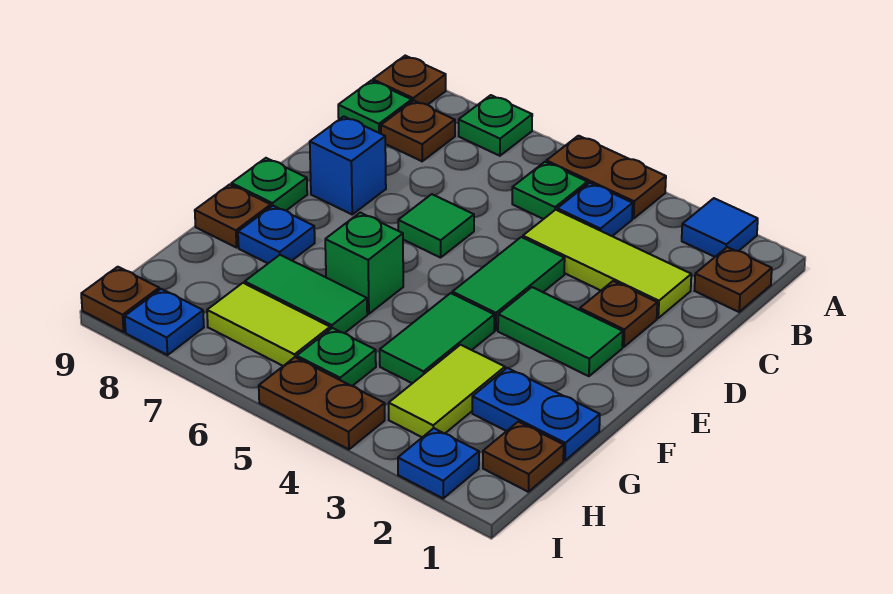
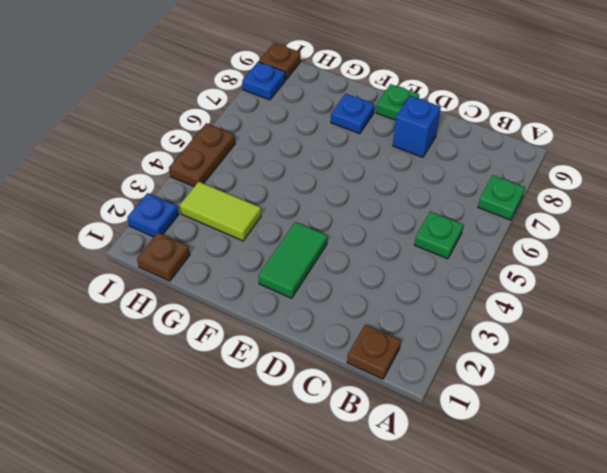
none -> blue tile A2 level 1
none -> brown plate A4:A5 level 1
none -> brown plate A9 level 1
none -> blue plate B4 level 1

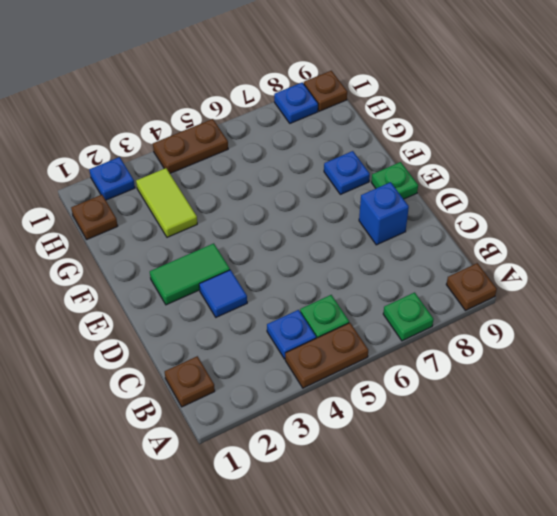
blue tile D3 level 1 -> blue tile A2 level 1
none -> brown plate B8 level 1
none -> green plate B9 level 1
none -> lime tile C2:C4 level 1
none -> brown plate D2 level 1

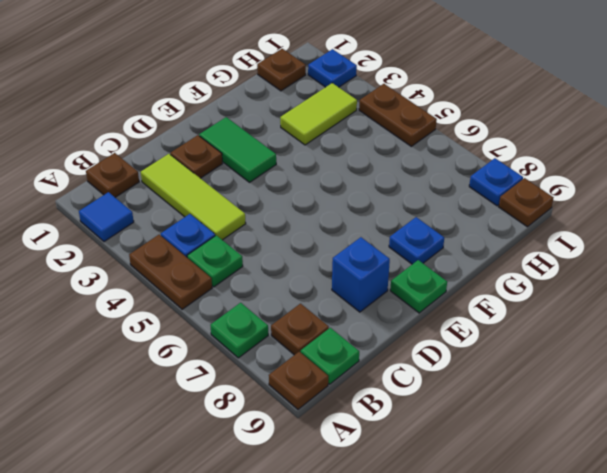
none -> green tile D4:E4 level 1
none -> green tile D6 level 1
none -> green tile F4:G4 level 1
none -> green brick F6 level 1

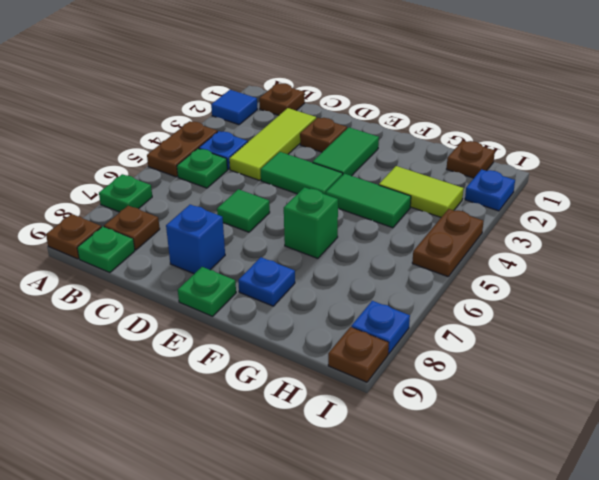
none -> brown plate F9 level 1
none -> blue plate G1:G2 level 1
none -> green tile G6:G7 level 1
none -> green plate H5 level 1

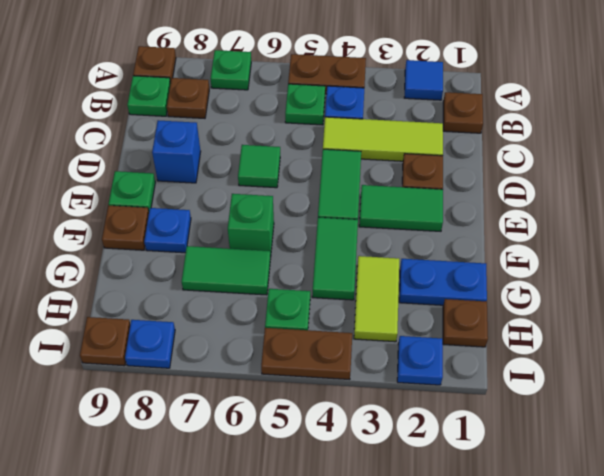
none -> lime tile H6:H7 level 1

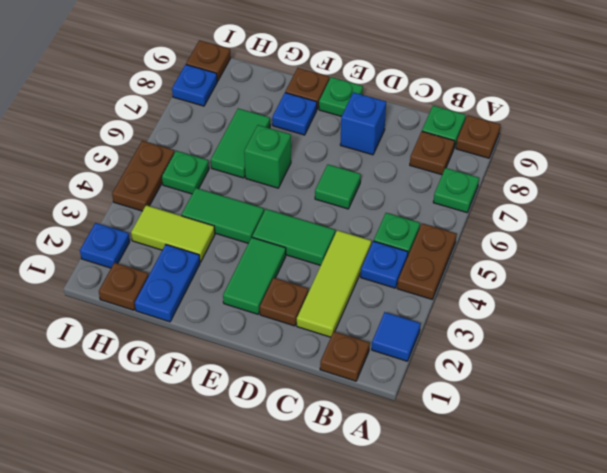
none -> lime tile H6:H7 level 1

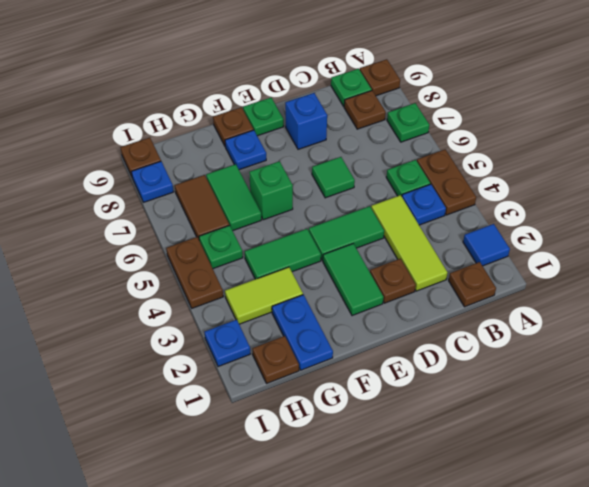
brown tile H6:H7 level 1 -> lime tile H6:H7 level 1

